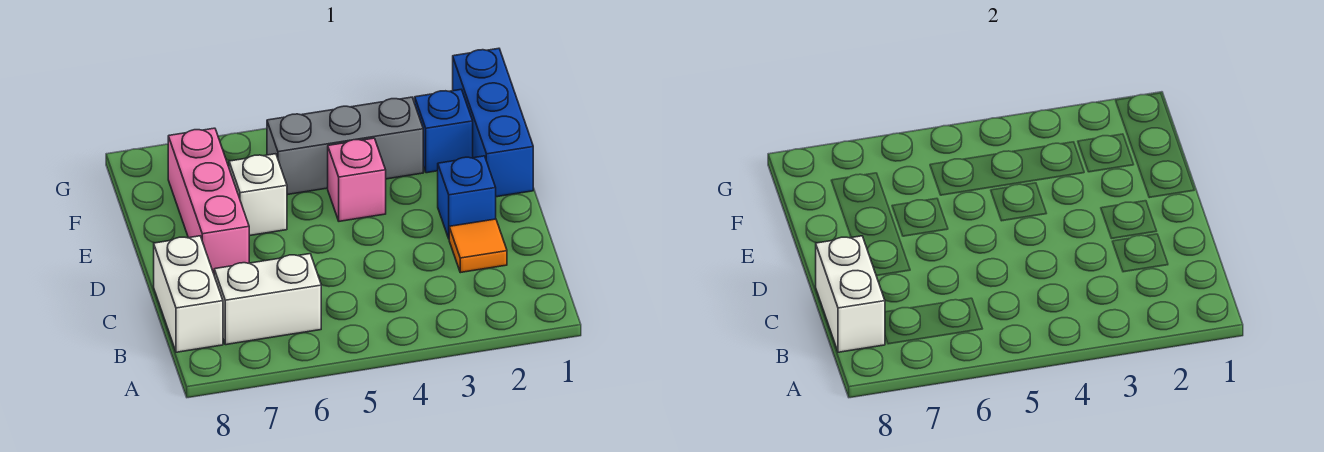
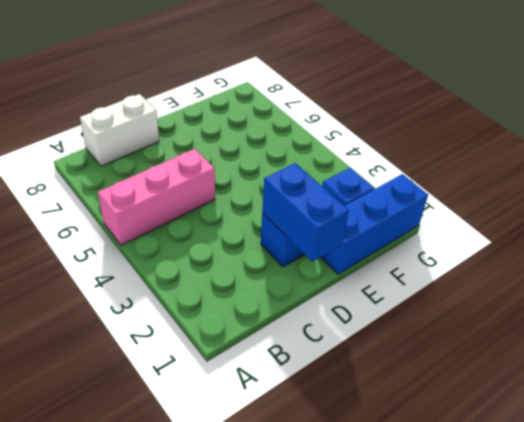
pink brick A5:C5 level 1 -> pink brick D7:F7 level 1
blue brick D1:D2 level 2 -> none
none -> white brick B6:B7 level 1
none -> orange tile C2 level 1

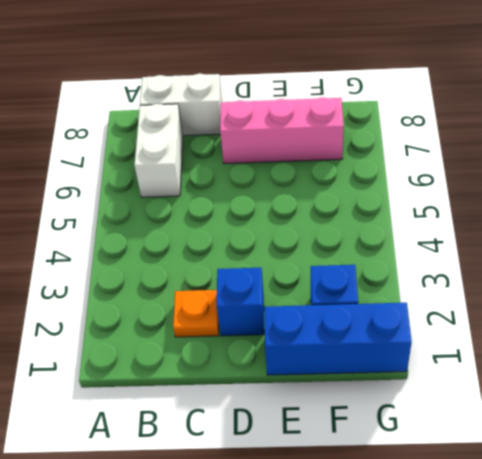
orange plate C2 level 1 -> orange tile C2 level 1
none -> pink brick E4 level 1
none -> white brick E6 level 1

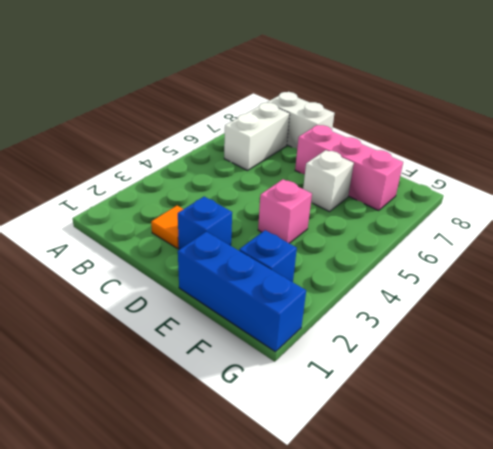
none -> grey brick F3:F5 level 1
none -> white brick B8:C8 level 2

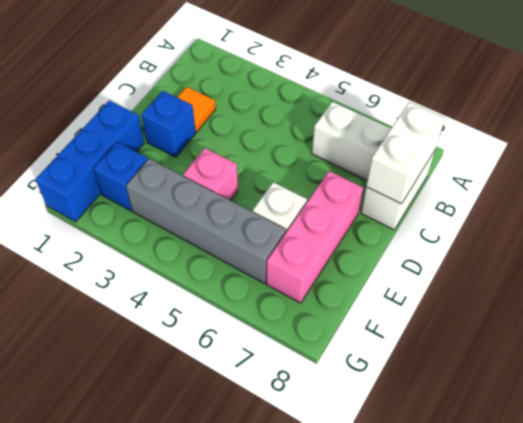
grey brick F3:F6 level 1 -> grey brick F3:F5 level 1

